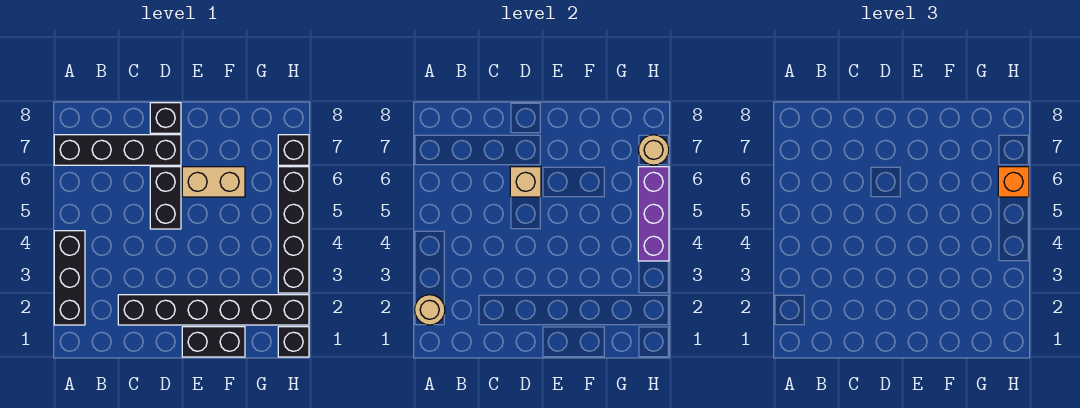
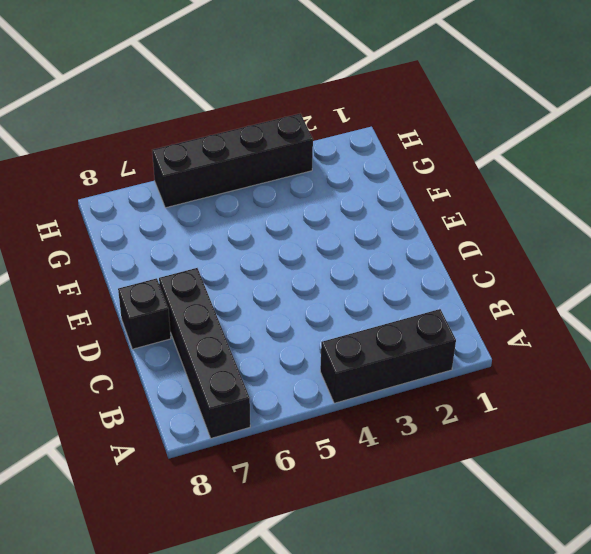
none -> black brick C2:H2 level 1
none -> black brick D5:D6 level 1
none -> black brick E1:F1 level 1

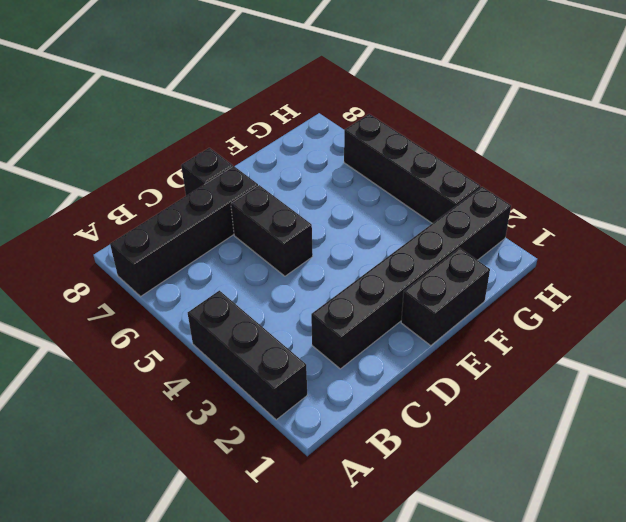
none -> tan brick E6:F6 level 1
none -> black brick H1 level 1
none -> black brick H7 level 1

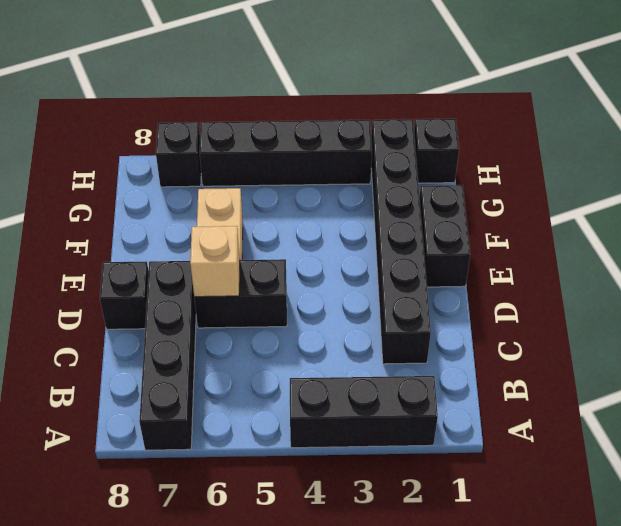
none -> tan round brick A2 level 2
none -> purple brick H4:H6 level 2
none -> tan round brick H7 level 2

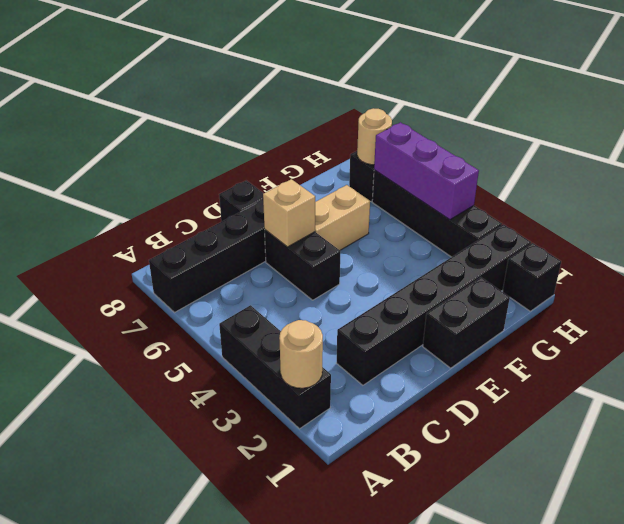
none -> orange brick H6 level 3

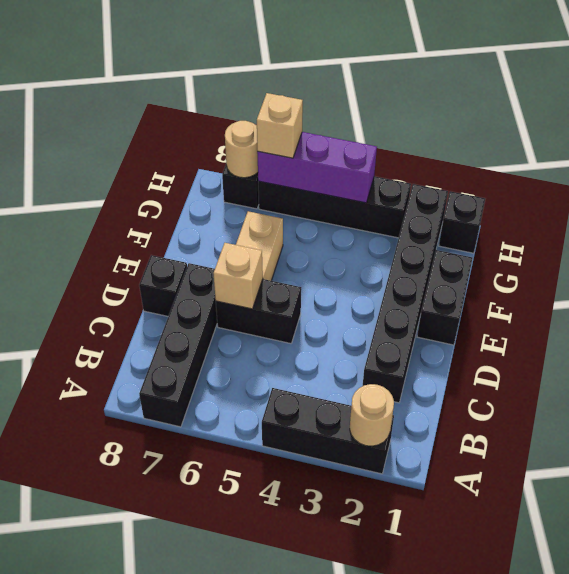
tan brick H6 level 3 -> orange brick H6 level 3

